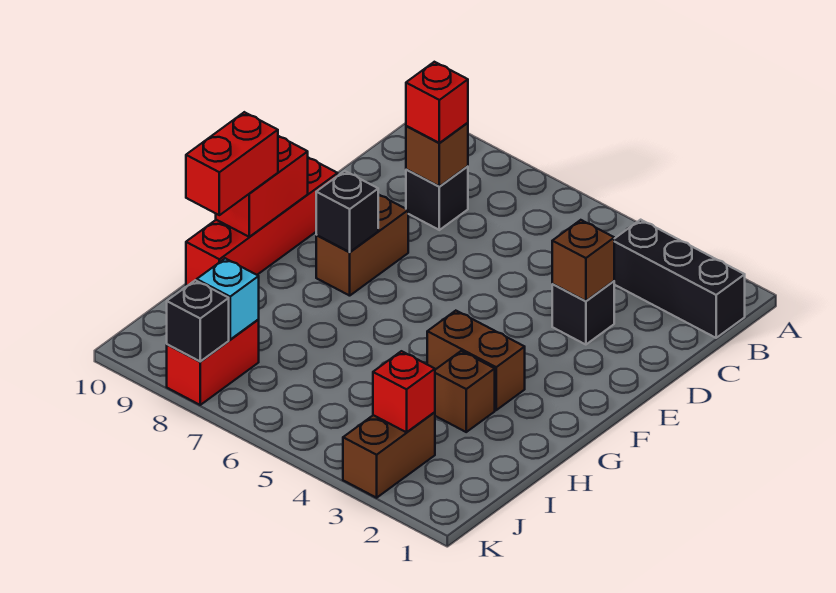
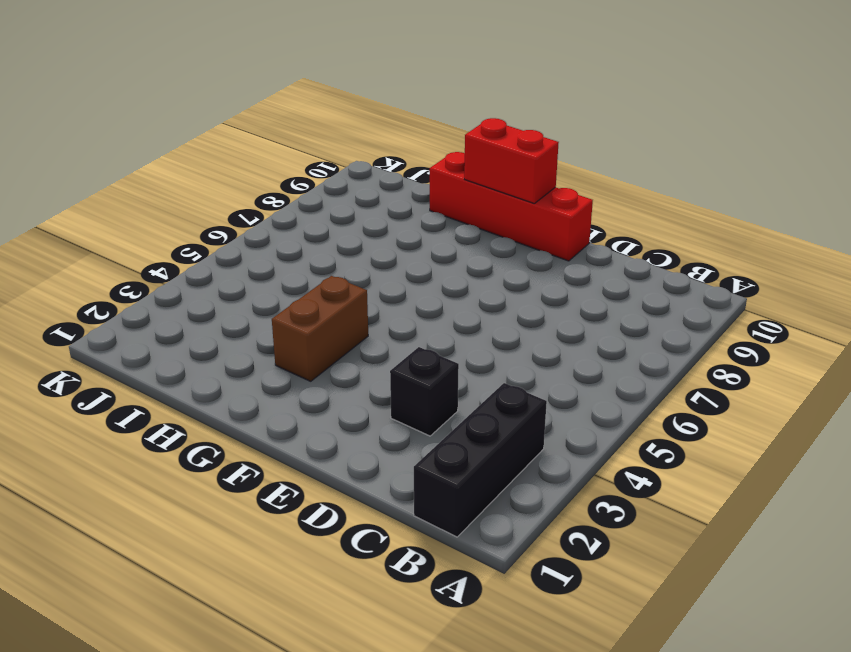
none -> black brick C8 level 1
none -> brown brick E8:F8 level 1
none -> brown brick H3 level 1

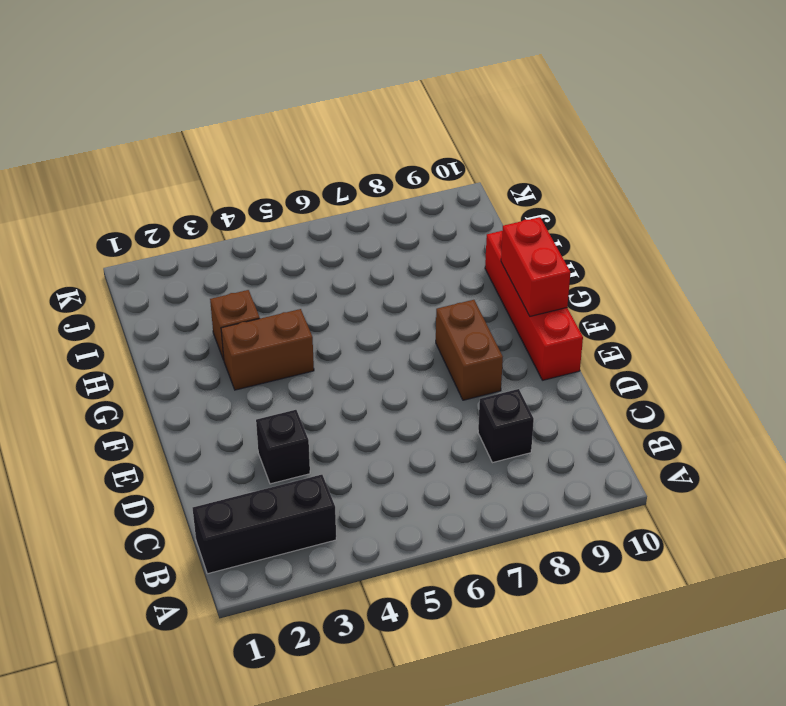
none -> brown brick J3:K3 level 1
none -> red brick J8:K8 level 1
none -> brown brick C8 level 2

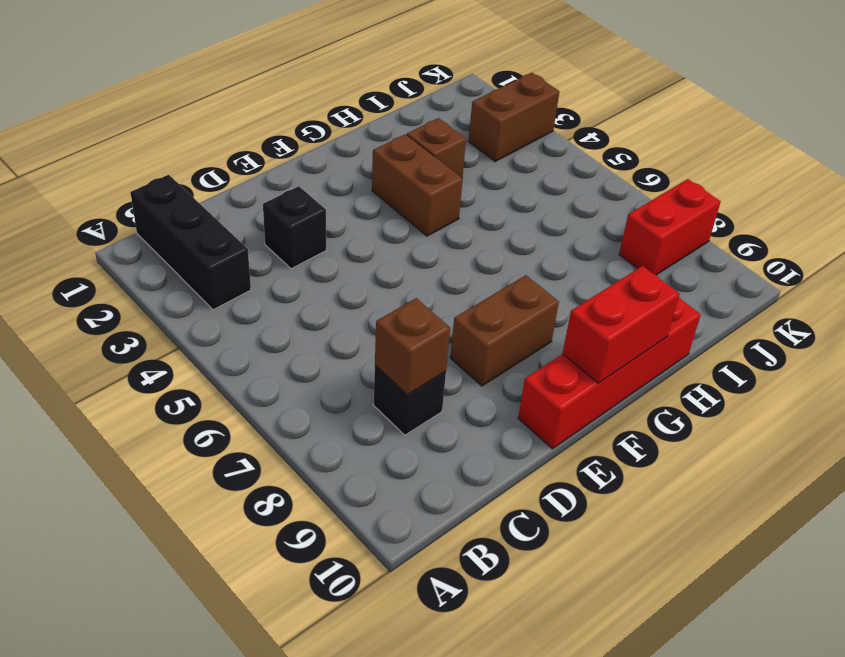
none -> brown brick D3 level 2
none -> black brick F8 level 2
none -> red brick J3 level 2

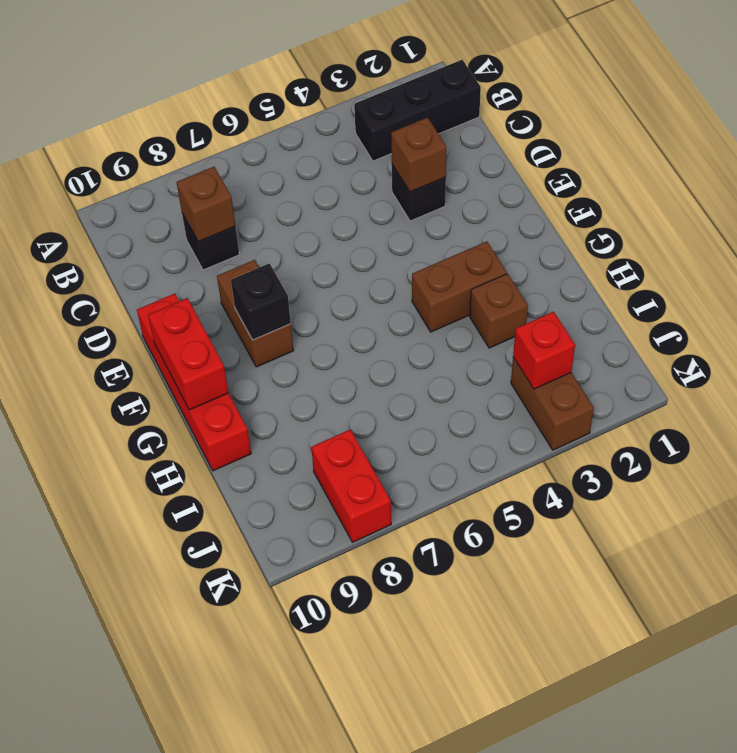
none -> cyan brick J8 level 2
none -> black brick K8 level 2
none -> red brick C8 level 3

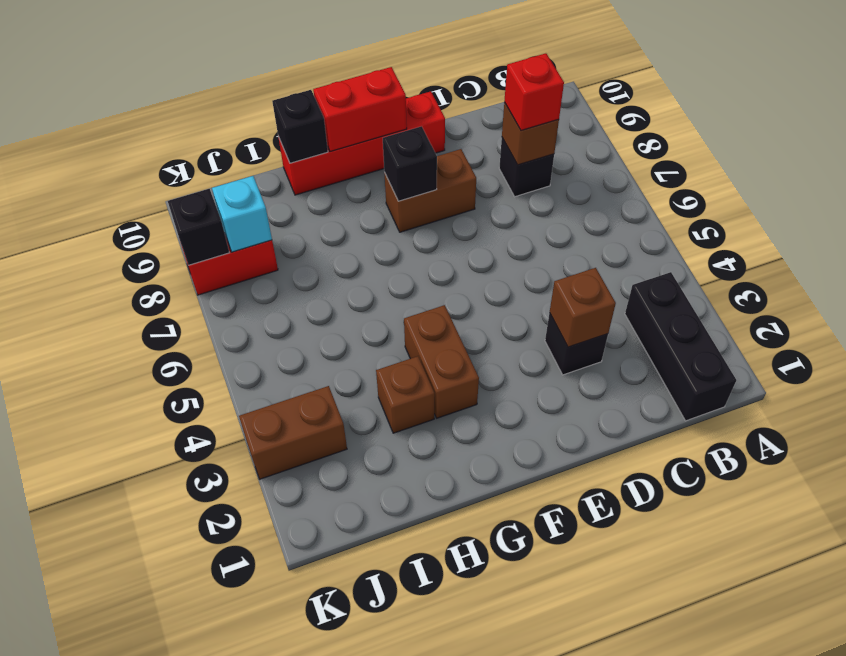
black brick H10 level 2 -> none
none -> red brick J3 level 2
none -> red brick G10:H10 level 3

